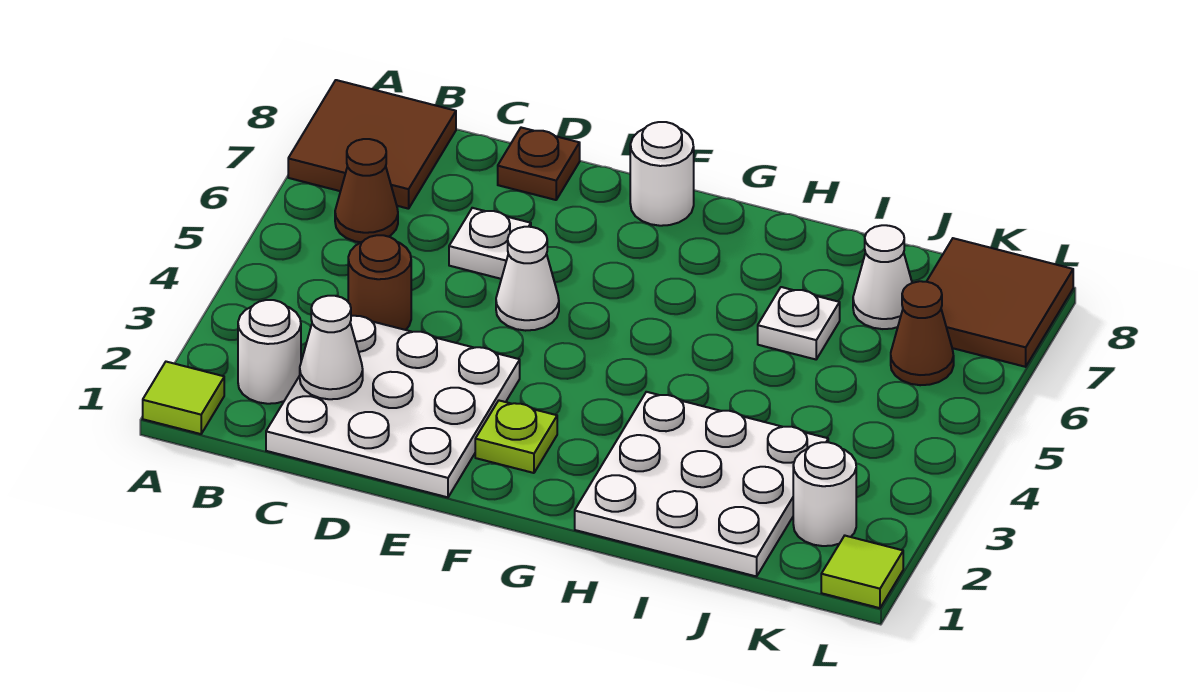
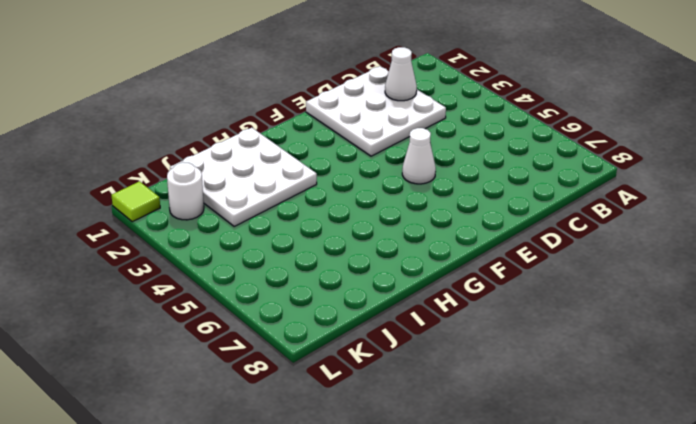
none -> lime tile A1 level 1
none -> brown tile A7:B8 level 1
none -> white round brick B2 level 1

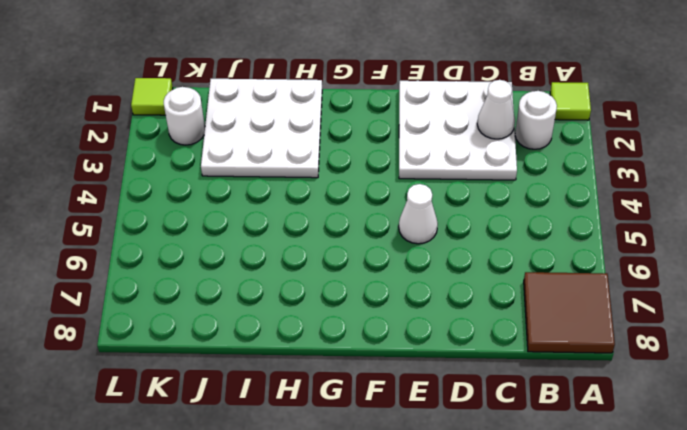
none -> brown cone B6 level 1
none -> brown round brick C4 level 1
none -> white plate D6 level 1

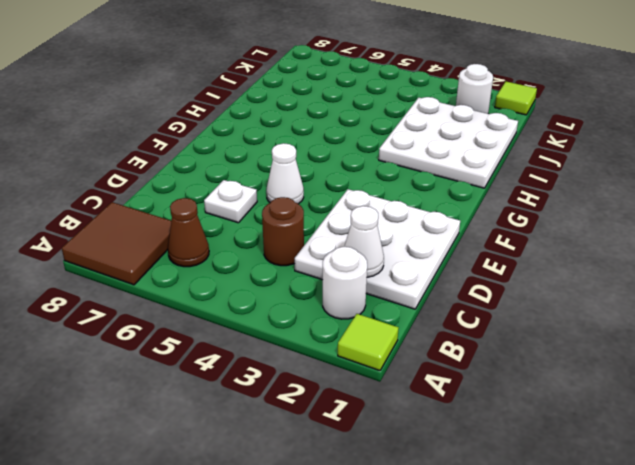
none -> brown plate D8 level 1
none -> lime plate F2 level 1
none -> white round brick F8 level 1

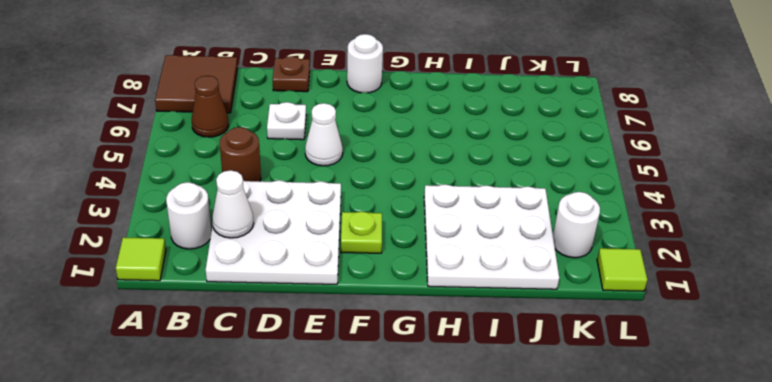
none -> white plate I6 level 1
none -> white cone J7 level 1
none -> brown cone K6 level 1

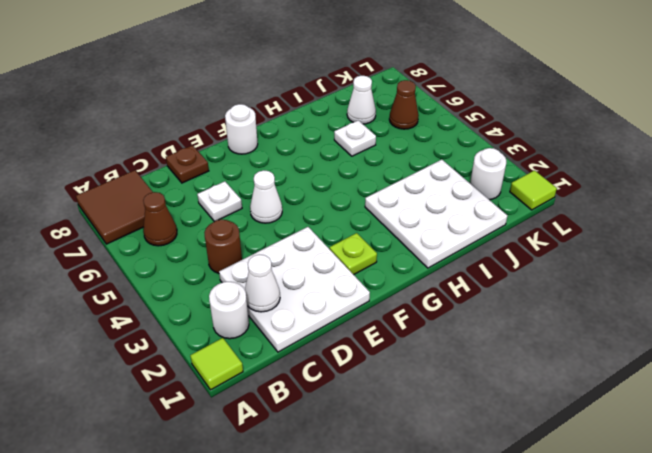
none -> brown tile K7:L8 level 1

